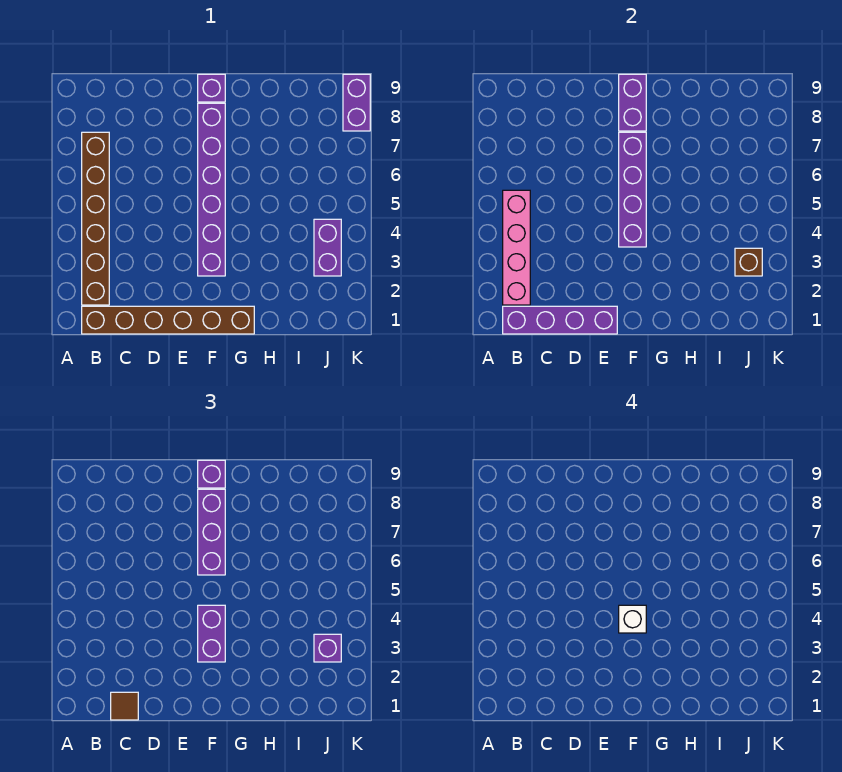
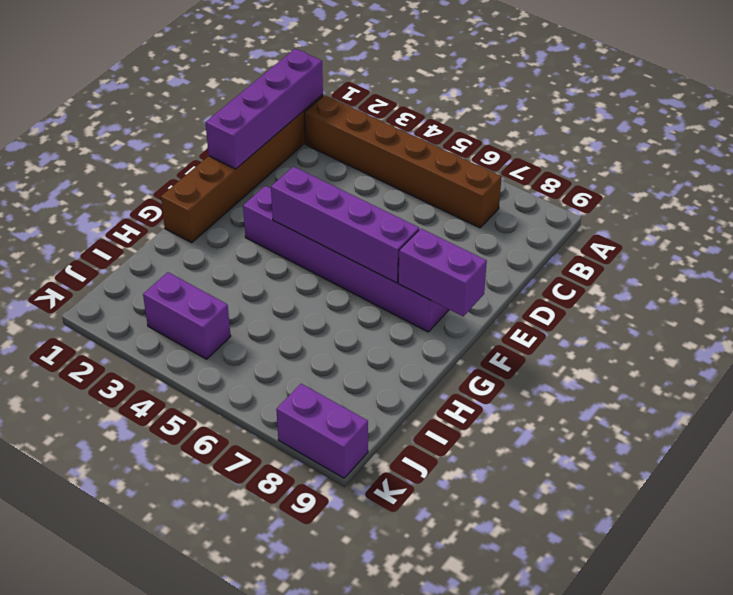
none -> purple brick F9 level 1
none -> pink brick B2:B5 level 2
none -> brown brick J3 level 2

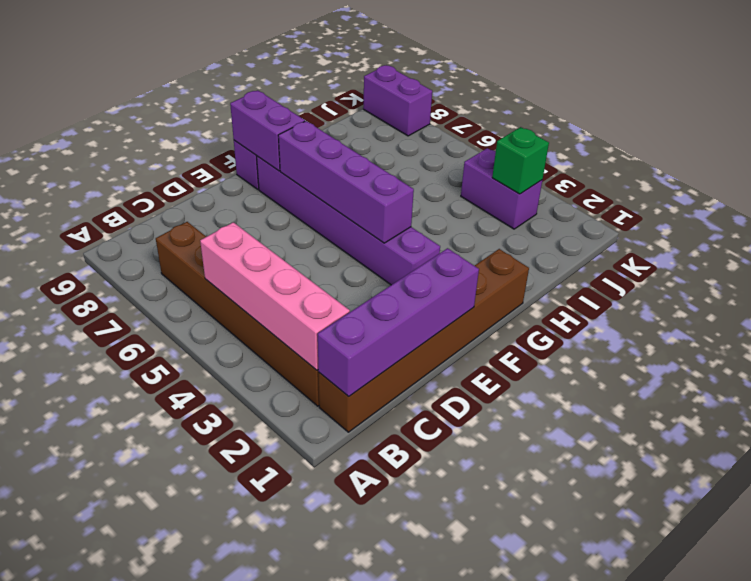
green brick J3 level 2 -> brown brick J3 level 2
none -> brown tile C1 level 3
none -> purple brick F3:F4 level 3
none -> purple brick F6:F8 level 3

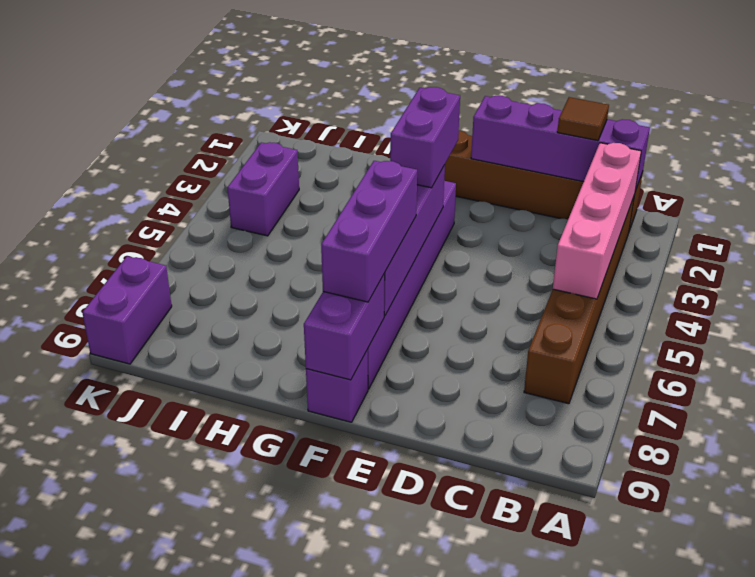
none -> brown brick J3 level 2
none -> purple brick F9 level 3
none -> purple brick J3 level 3

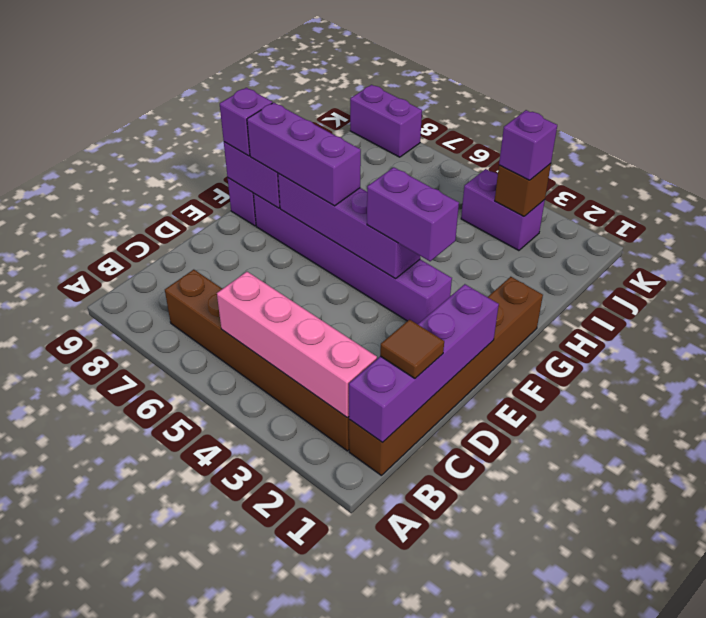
none -> white brick F4 level 4

